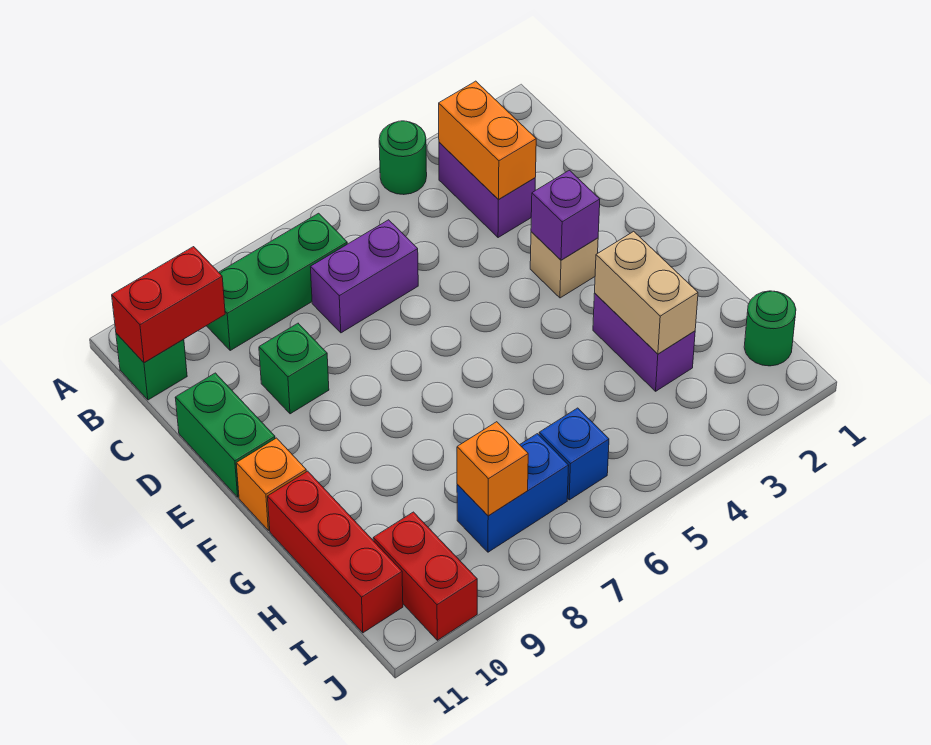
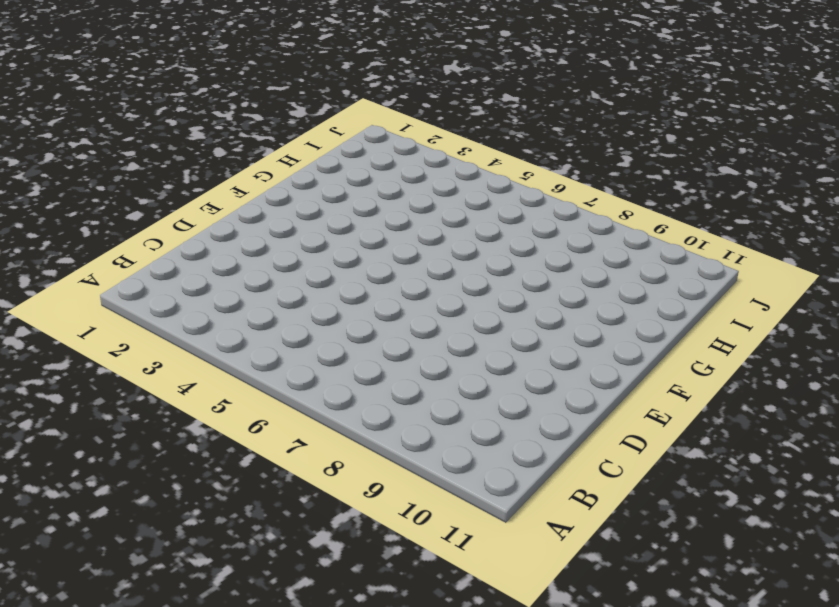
none -> green round brick A4 level 1
none -> purple brick B3:C3 level 1
none -> green brick B7:B9 level 1

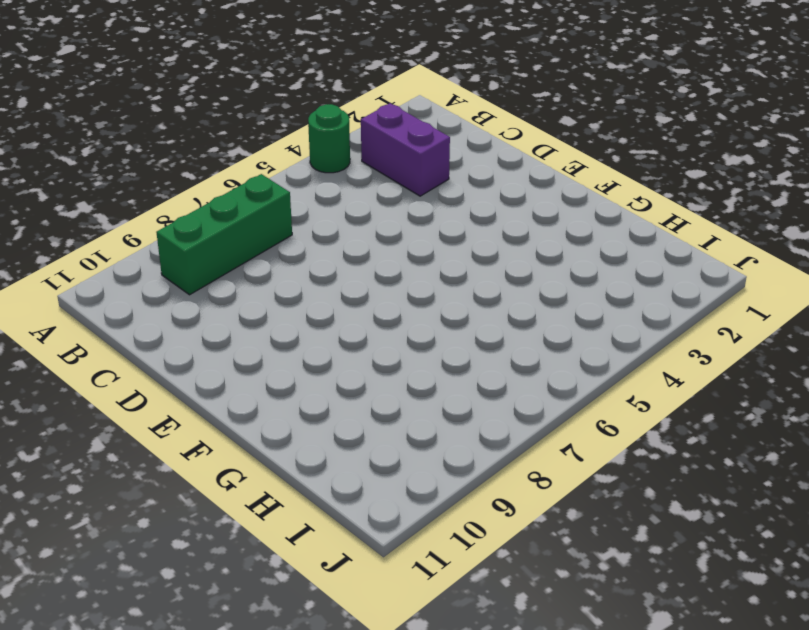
none -> green brick B11 level 1
none -> purple brick C6:C7 level 1
none -> green brick D9 level 1

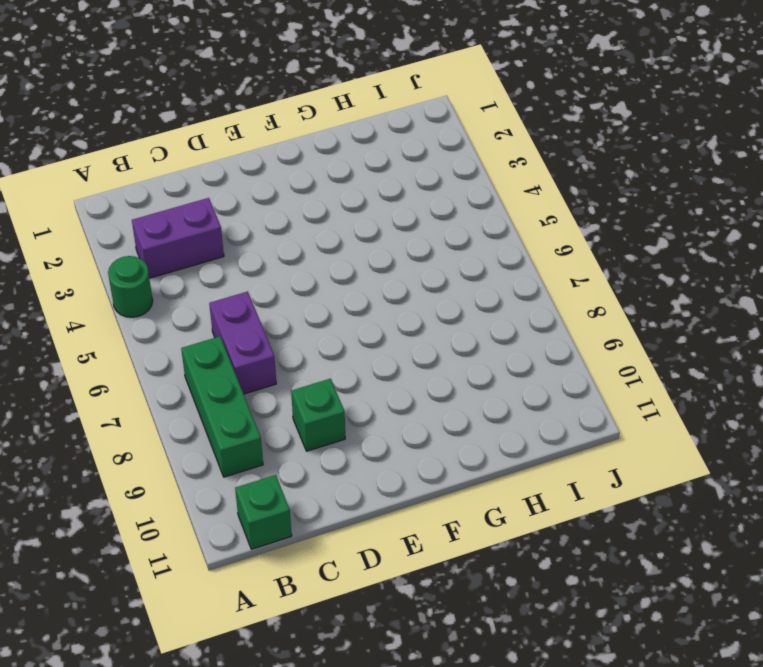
none -> green brick D11:E11 level 1
none -> tan brick E3 level 1
none -> orange brick F11 level 1

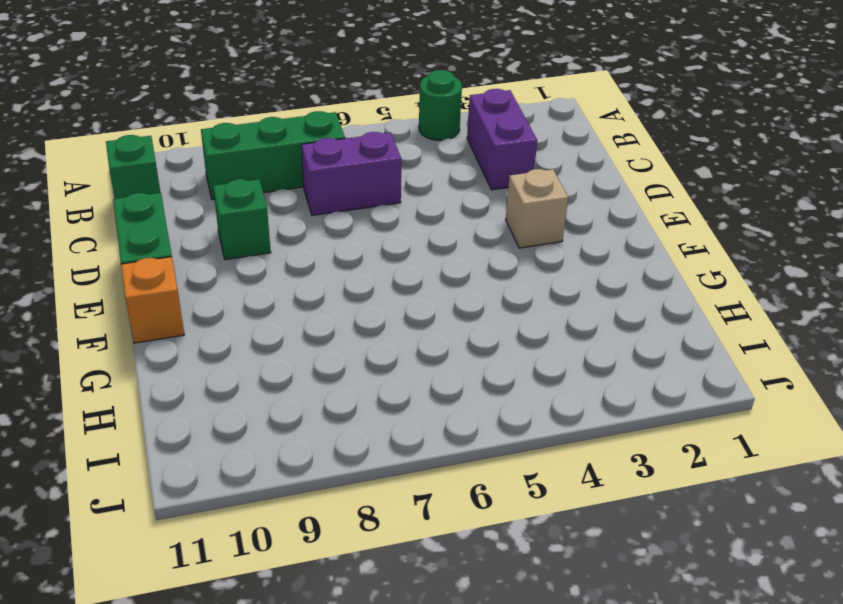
none -> purple brick G3:H3 level 1
none -> red brick G11:I11 level 1
none -> green round brick I1 level 1

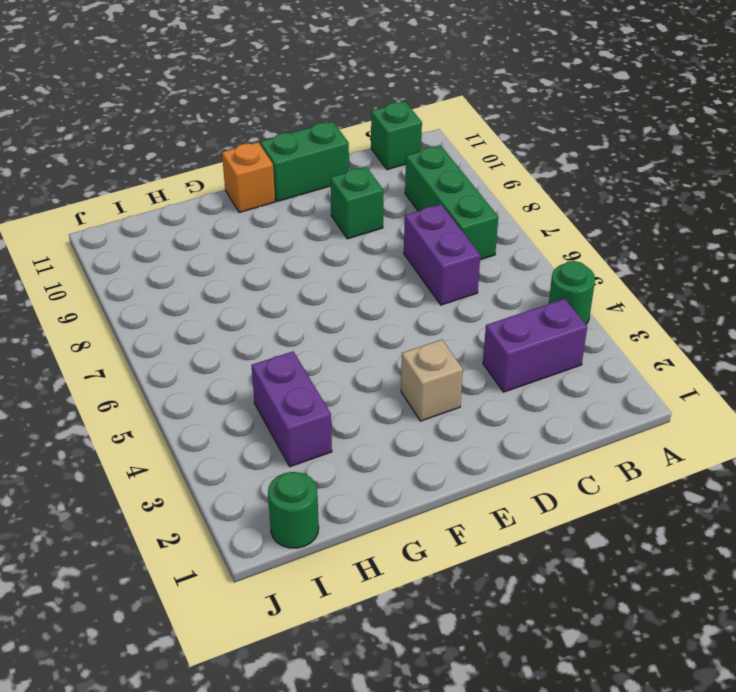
purple brick H3:H4 level 1 -> purple brick G3:H3 level 1
none -> red brick G11:I11 level 1
none -> blue brick I6 level 1
none -> blue brick I7:I8 level 1

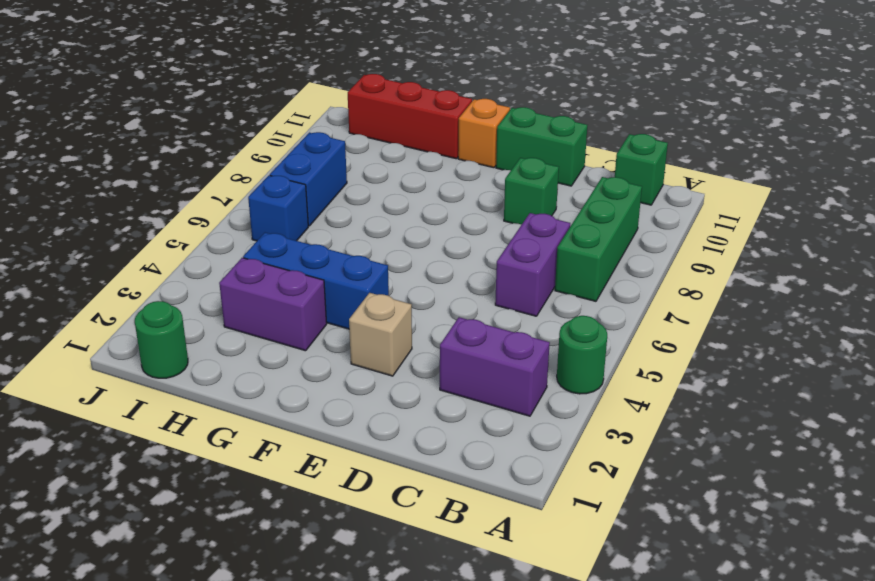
blue brick F4:H4 level 1 -> none
none -> red brick I10:J10 level 1
none -> orange brick B3:C3 level 2
none -> red brick B10:B11 level 2

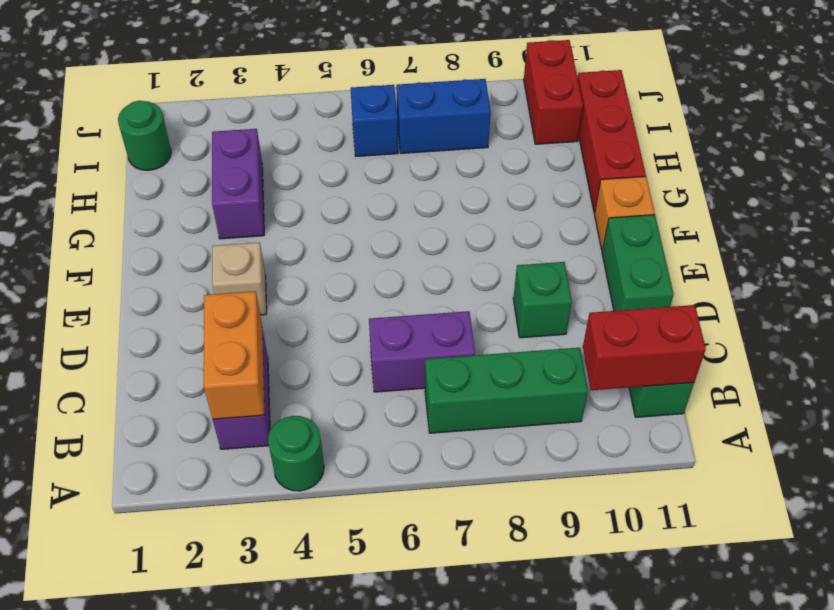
none -> purple brick E3 level 2
none -> tan brick G3:H3 level 2
none -> orange brick I8 level 2

